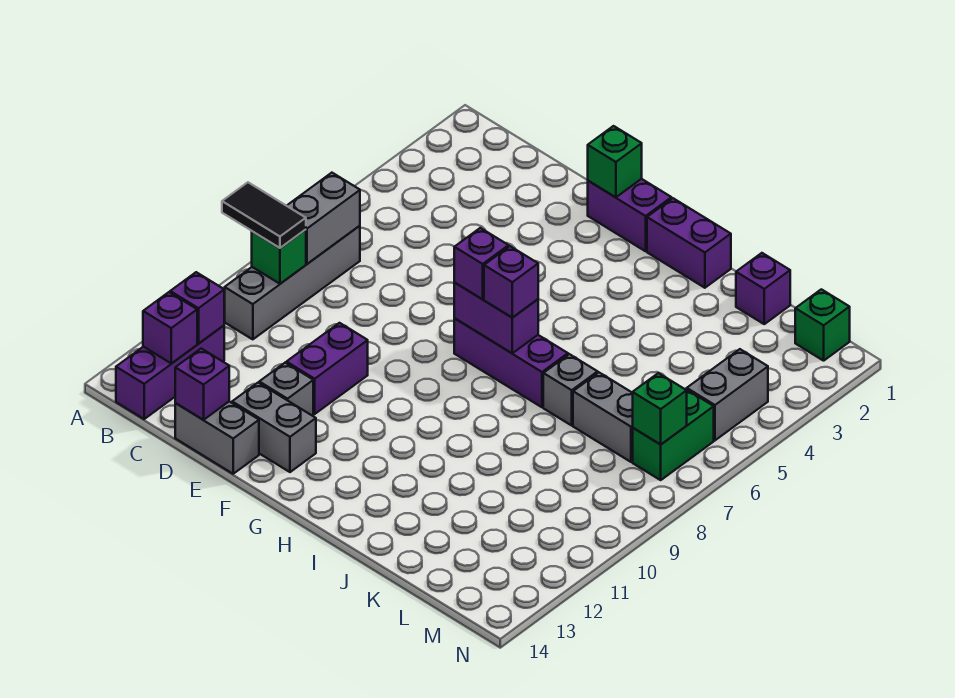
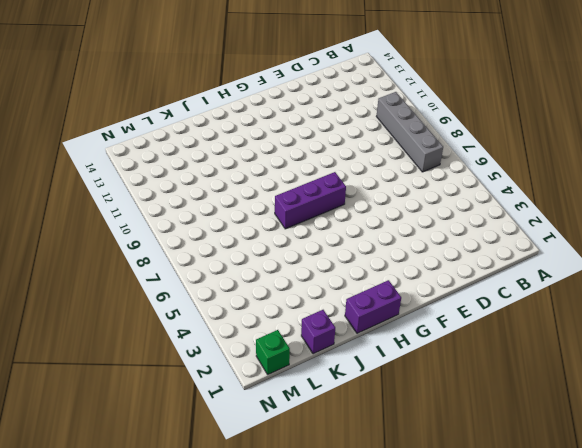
none -> purple brick B12:B14 level 1
none -> grey brick D14:E14 level 1
none -> purple brick E10:E11 level 1

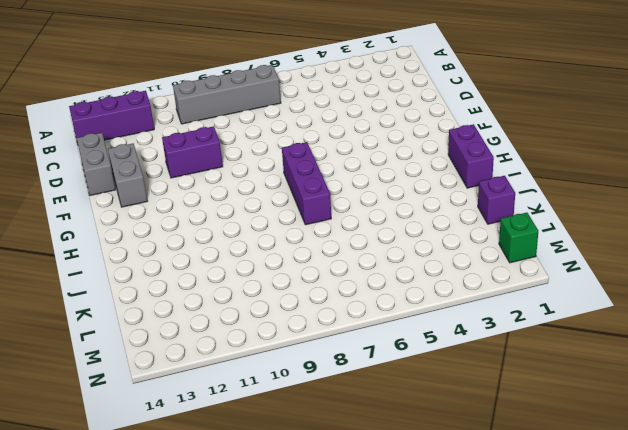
none -> grey brick E12 level 1
none -> purple brick F1:G1 level 1
none -> grey brick J7 level 1

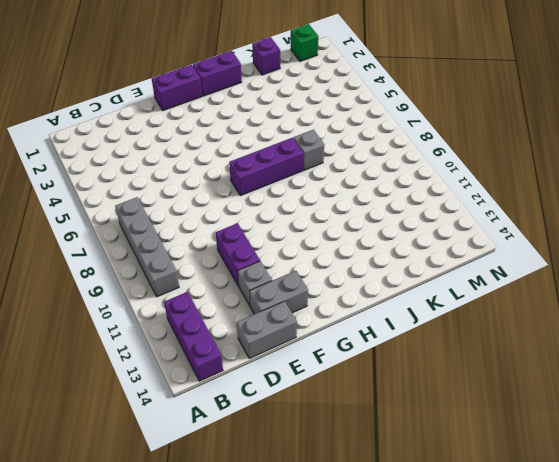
none -> grey brick K7:L7 level 1
none -> grey brick M4:M5 level 1
none -> green brick M6:M7 level 1

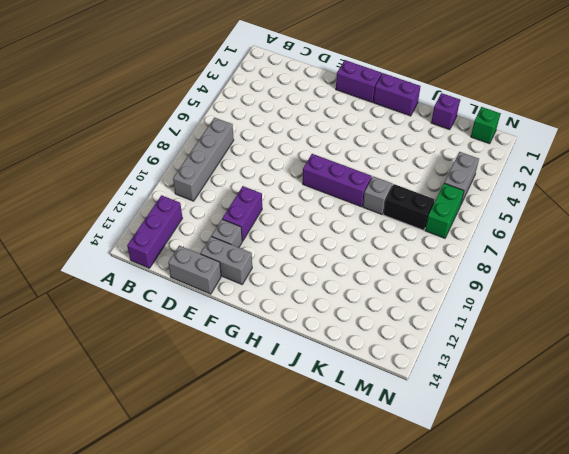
black brick K7:L7 level 1 -> grey brick K7:L7 level 1
none -> grey brick B7:B8 level 2
none -> green brick B9 level 2
none -> purple brick B12 level 2

